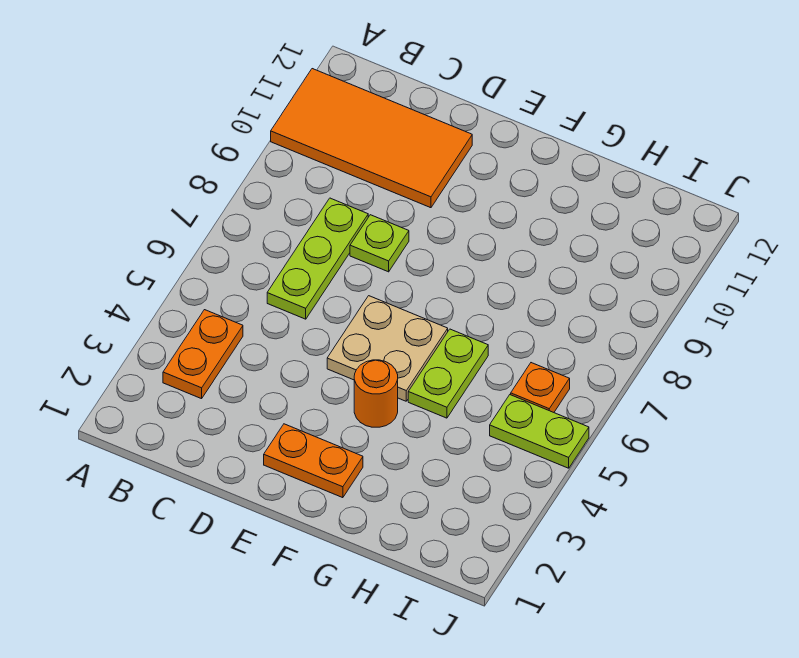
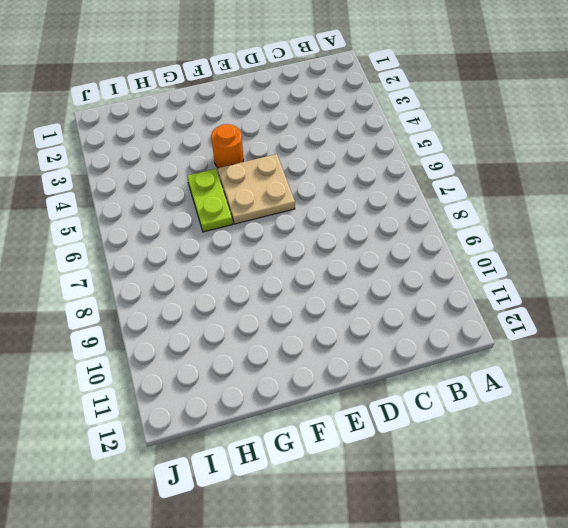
none -> orange tile A10:D11 level 1
none -> orange plate B3:B4 level 1

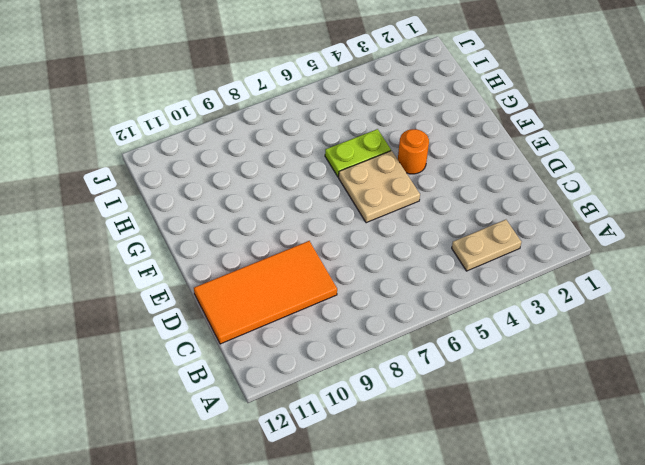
tan plate B3:B4 level 1 -> orange plate B3:B4 level 1
orange tile C9:D12 level 1 -> orange tile A10:D11 level 1
none -> lime plate C6:C8 level 1
none -> lime plate D8 level 1

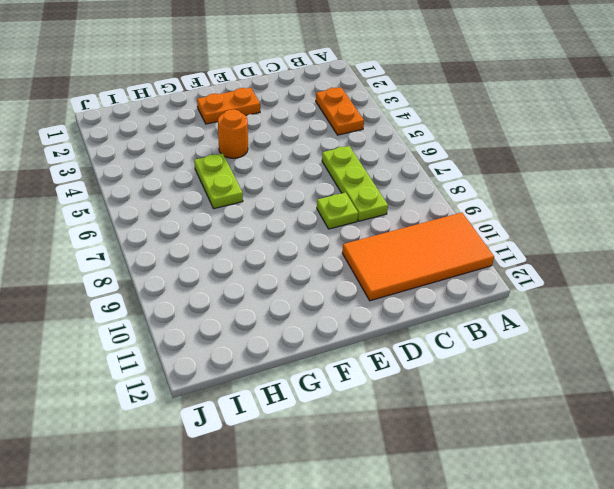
none -> tan plate E5:F6 level 1
none -> lime plate I5:J5 level 1

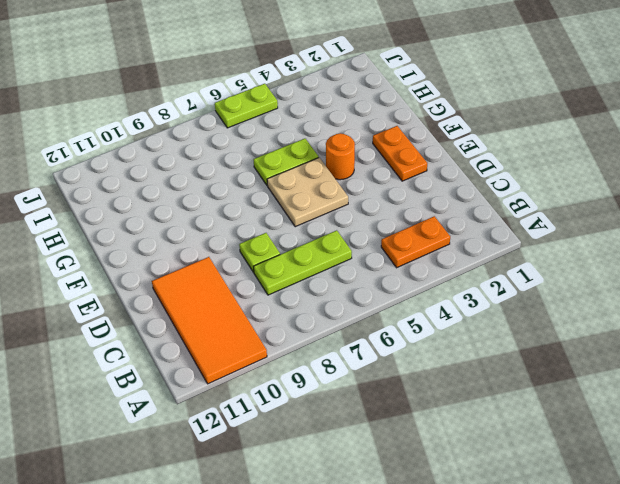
lime plate J5:J6 level 1 -> lime plate I5:J5 level 1
none -> orange plate I6 level 1

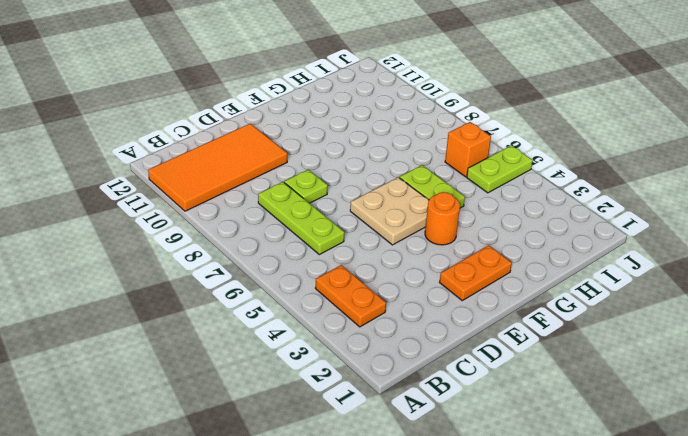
orange brick I6 level 1 -> orange plate I6 level 1

